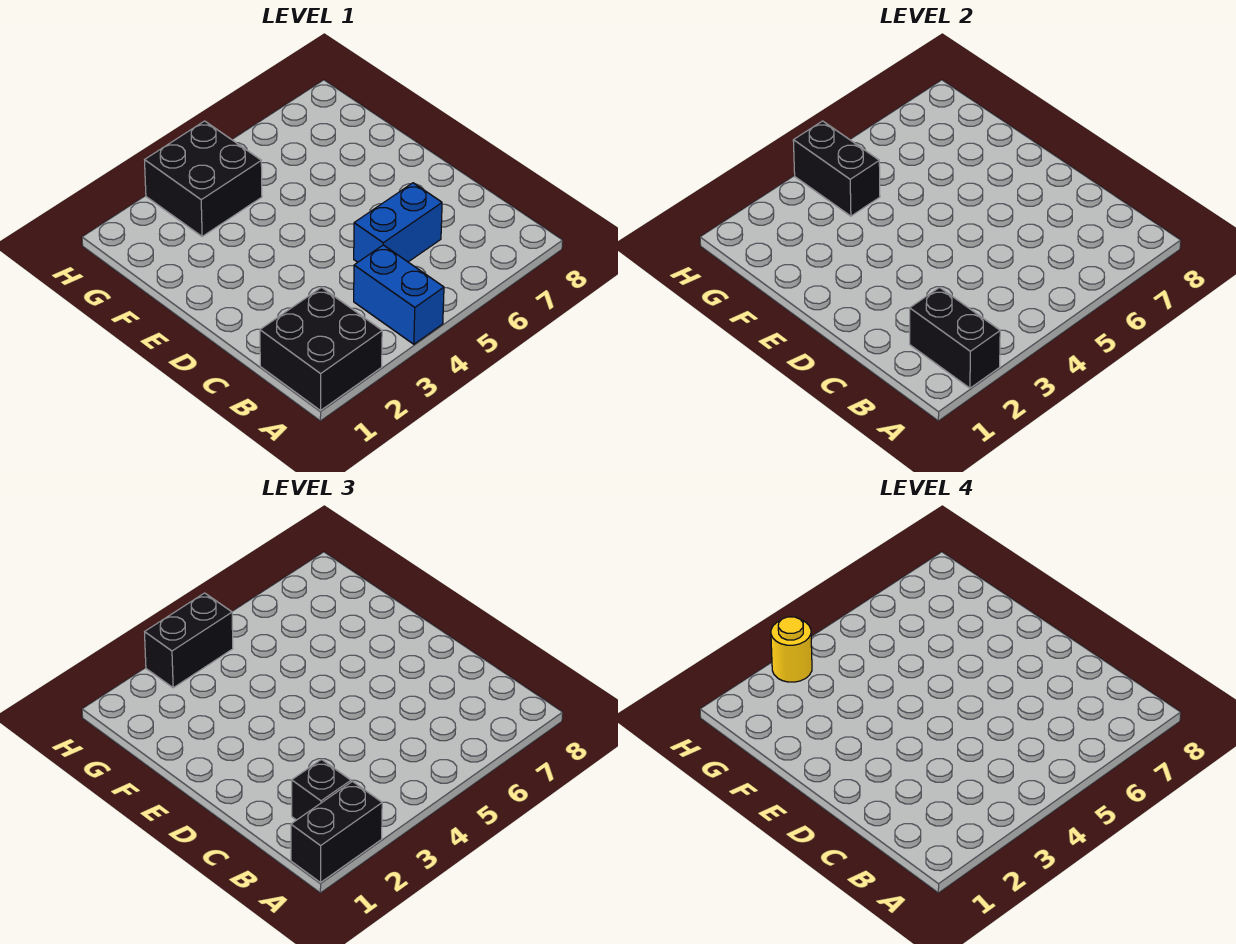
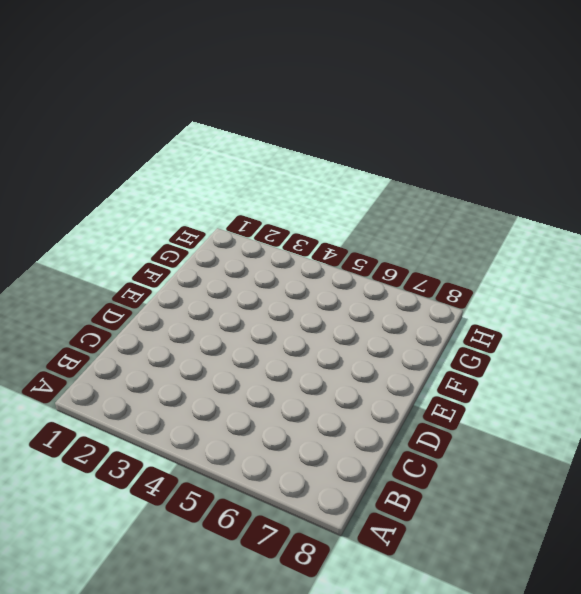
none -> black brick A1:B2 level 1
none -> blue brick A4:B4 level 1

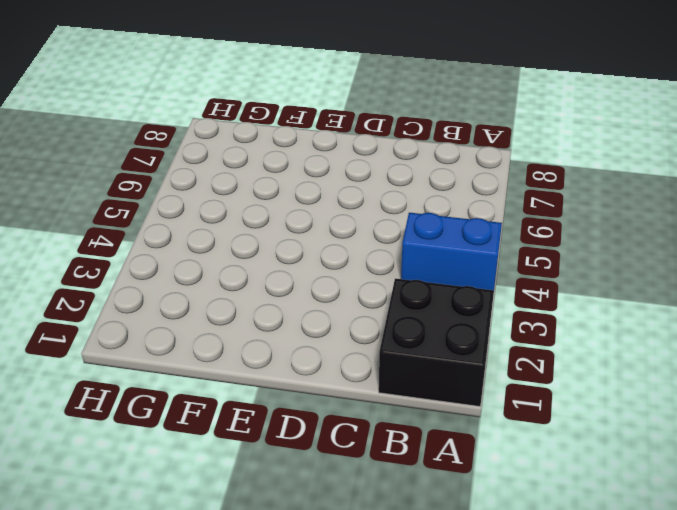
none -> blue brick C5:C6 level 1
none -> black brick G3:H4 level 1

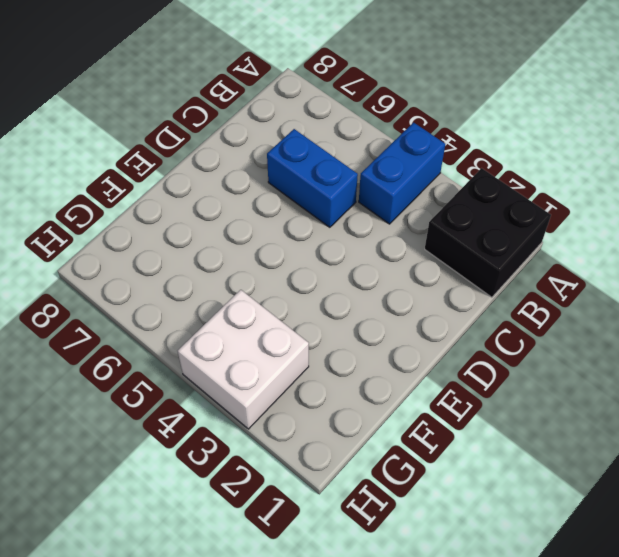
white brick G3:H4 level 1 -> black brick G3:H4 level 1
none -> black brick A2:B2 level 2
none -> black brick G4:H4 level 2

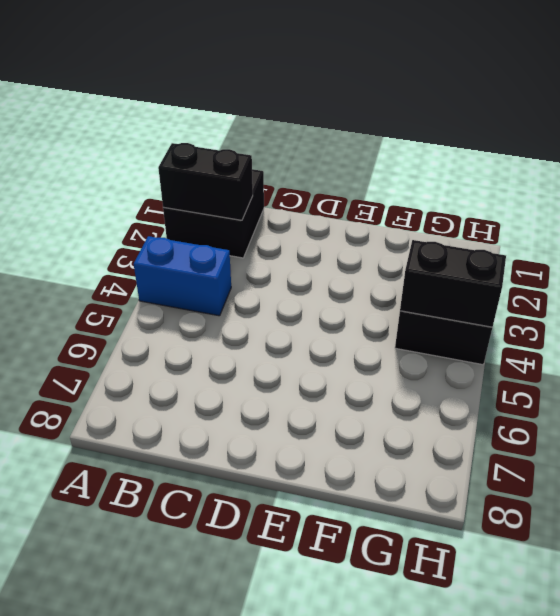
none -> blue brick C5:C6 level 1
none -> black brick A1:A2 level 3

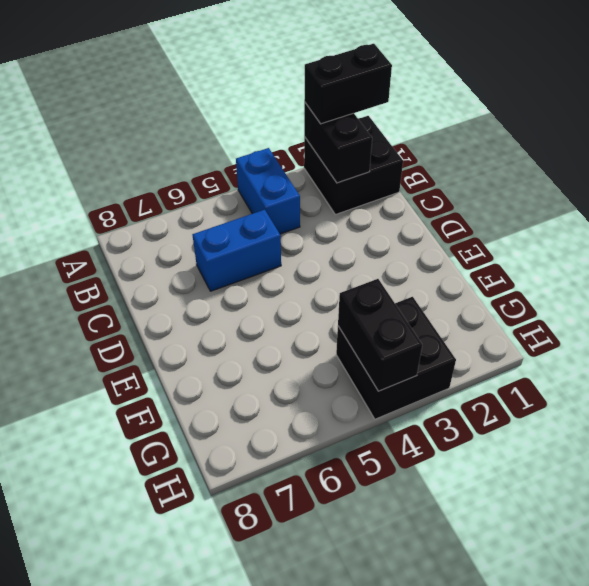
none -> black brick B2 level 3
none -> black brick H3:H4 level 3

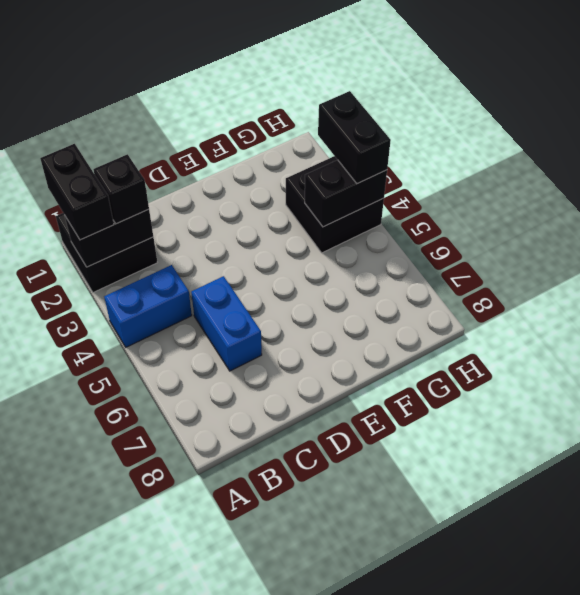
none -> yellow round brick H3 level 4

